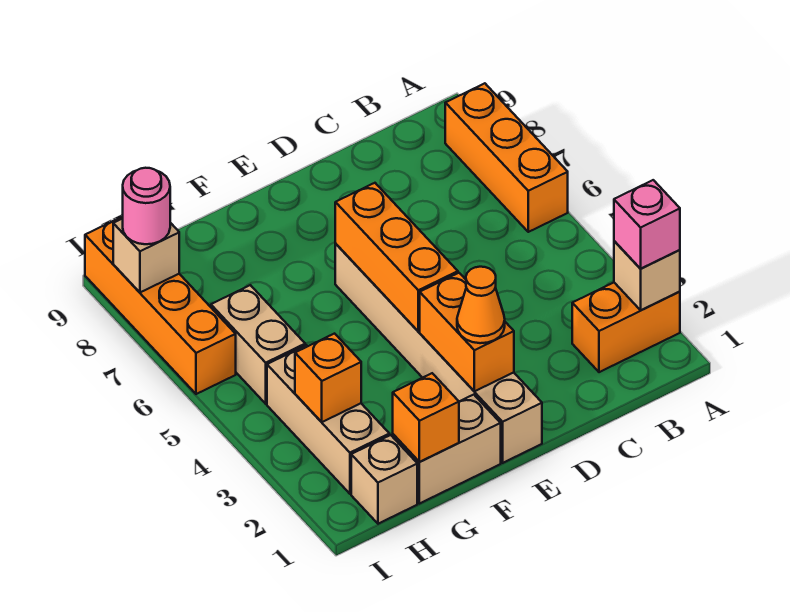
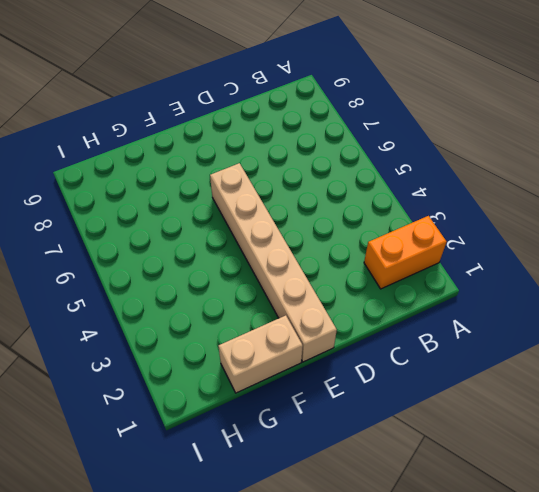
none -> orange brick A6:A8 level 1
none -> tan brick H1 level 1
none -> tan brick H2:H4 level 1

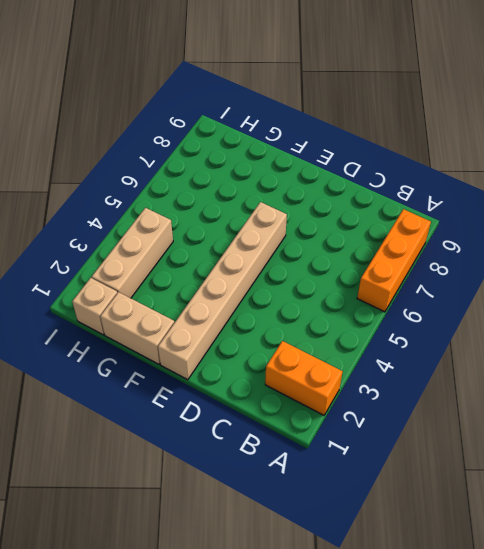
none -> tan brick H5:H6 level 1
none -> orange brick I6:I9 level 1
none -> tan brick A2 level 2

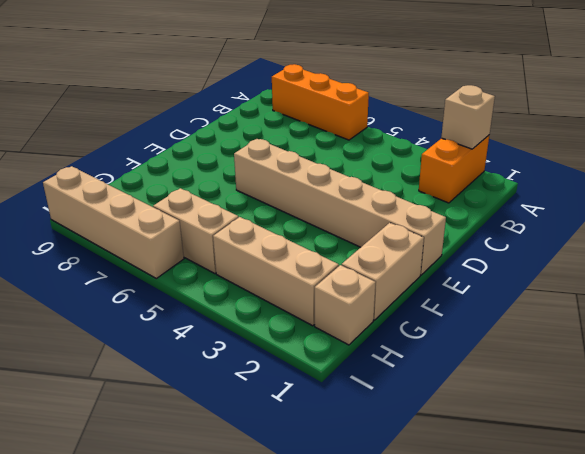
tan brick I6:I9 level 1 -> orange brick I6:I9 level 1
none -> orange brick E2:E3 level 2
none -> orange brick E4:E6 level 2
none -> orange brick G1 level 2

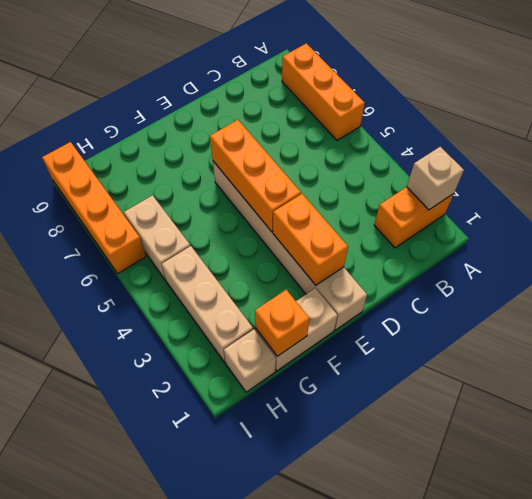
none -> orange brick H3 level 2
none -> tan brick I8 level 2
none -> pink brick A2 level 3

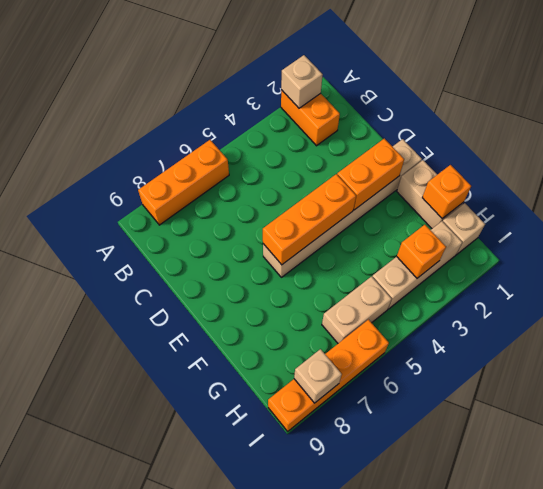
none -> pink brick A2 level 3
none -> orange cone E2 level 3
none -> pink round brick I8 level 3

